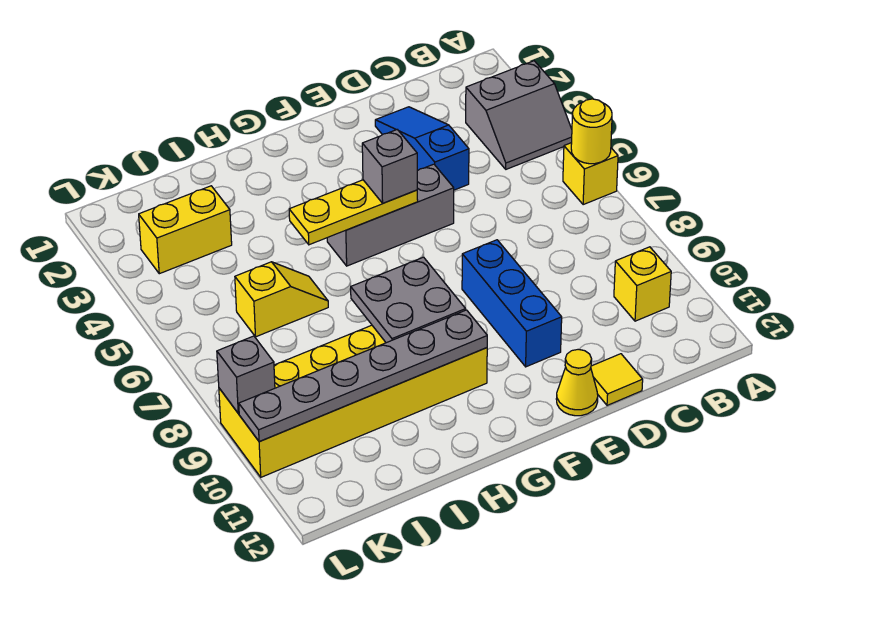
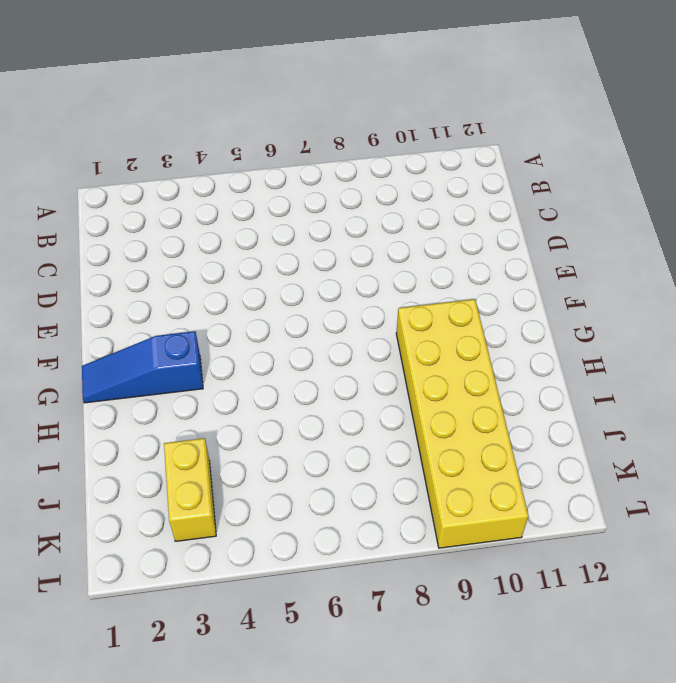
blue slope G1:G3 level 1 top 3 -> blue slope D2:D4 level 1 top 4
none -> grey slope A3:B4 level 1 top 3
none -> yellow brick A6 level 1
none -> yellow brick B10 level 1

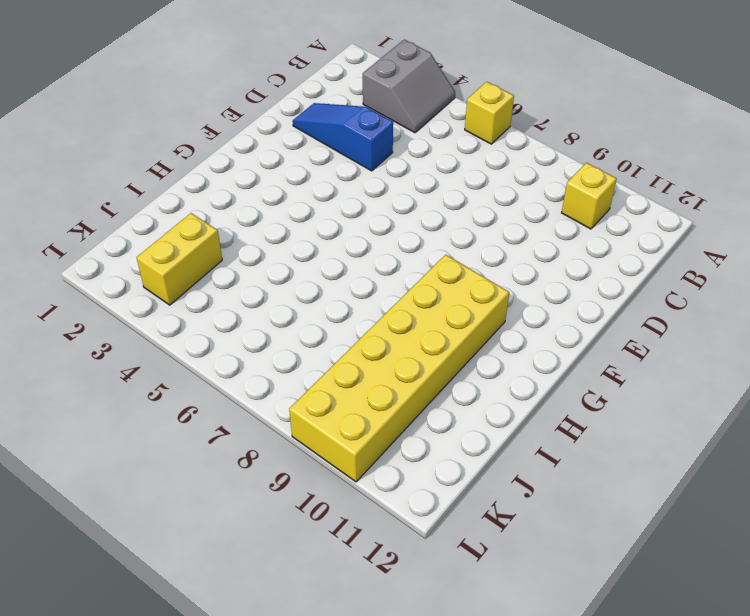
none -> yellow tile D12 level 1
none -> grey brick E5:G5 level 1
none -> blue brick E8:E10 level 1

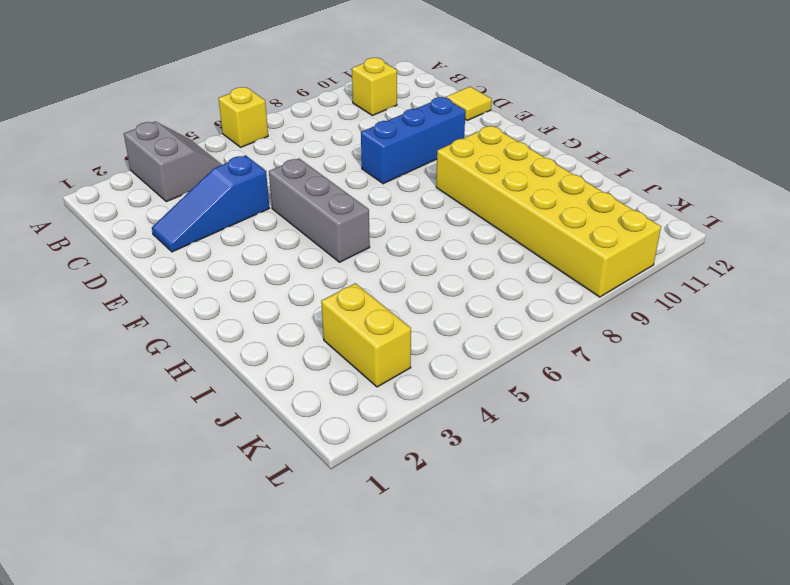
none -> yellow cone E12 level 1
none -> yellow slope I6:J6 level 1 top J
none -> yellow round brick A6 level 2

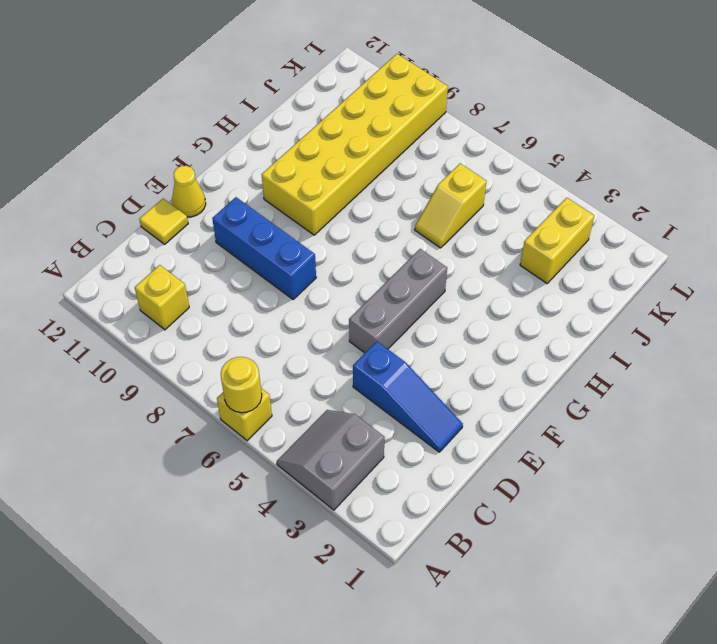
none -> yellow plate F5:H5 level 2
none -> grey plate G8:H9 level 2
none -> grey plate G10:L10 level 2

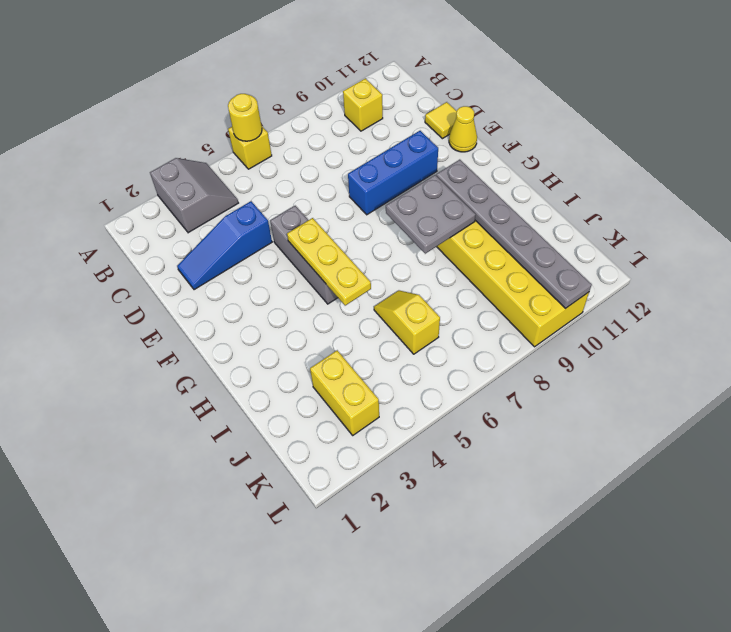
none -> grey brick L9 level 2
none -> grey brick F5 level 3

